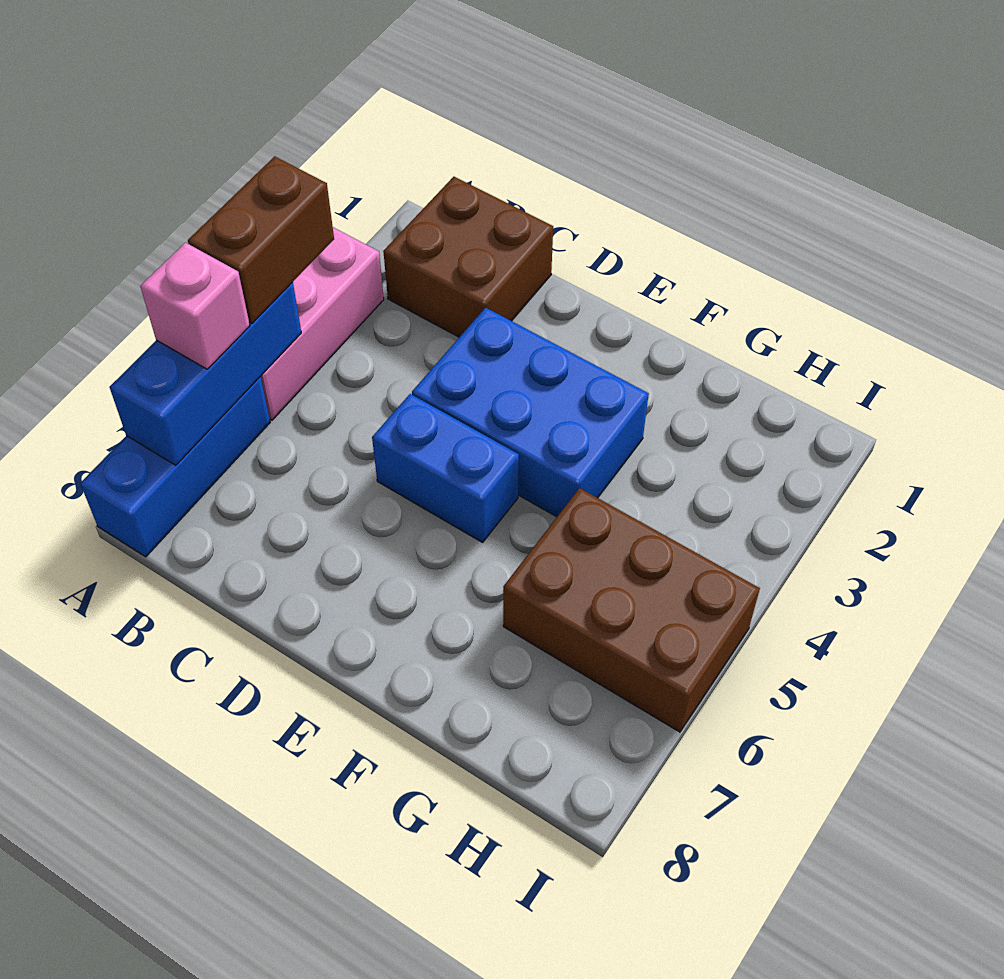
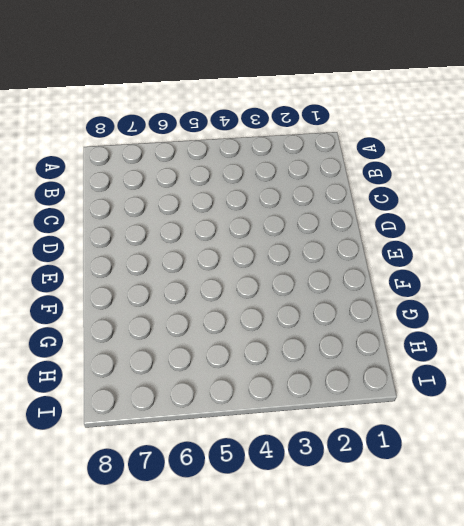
none -> pink brick A3:A5 level 1
none -> blue brick A6:A8 level 1

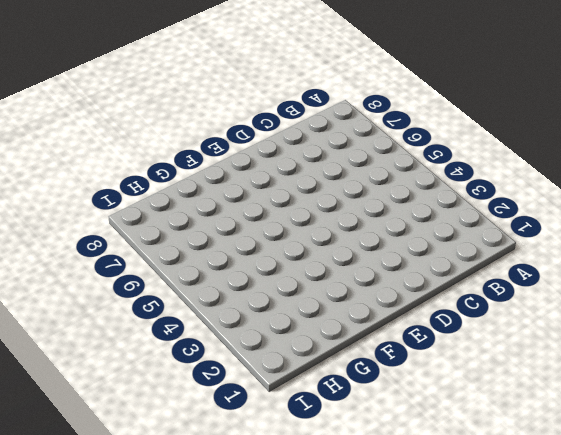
none -> pink brick A3:A5 level 1
none -> blue brick A6:A8 level 1

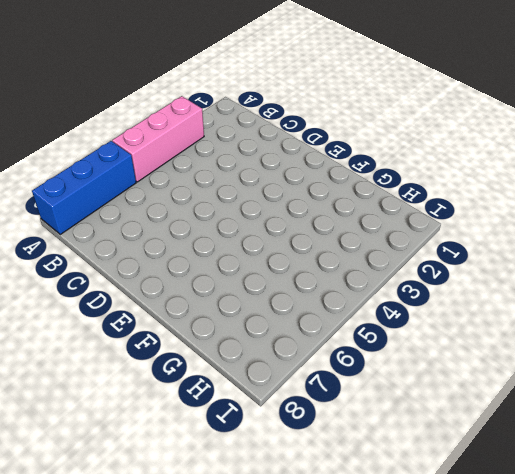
none -> brown brick B1:C2 level 1
none -> blue brick D3:F4 level 1

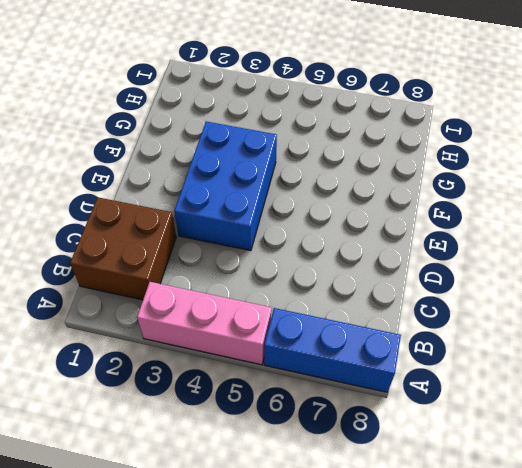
none -> blue brick D5:E5 level 1
none -> brown brick G5:I6 level 1

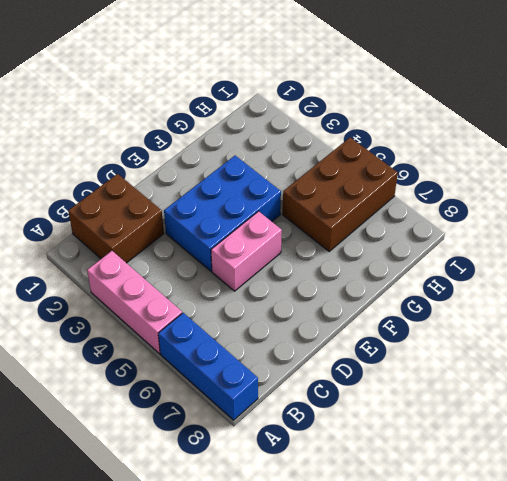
pink brick D5:E5 level 1 -> blue brick D5:E5 level 1
none -> blue brick A5:A7 level 2
none -> brown brick A4:A5 level 3

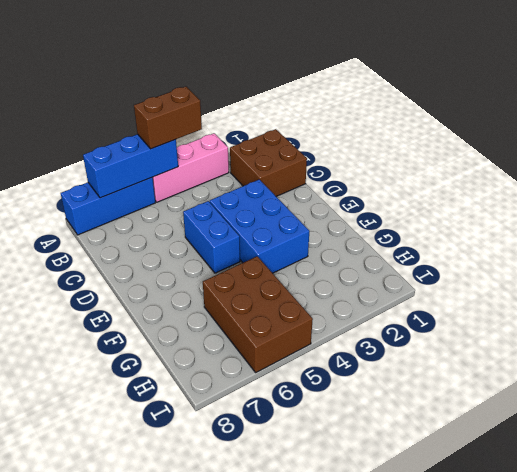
none -> pink brick A6 level 3

